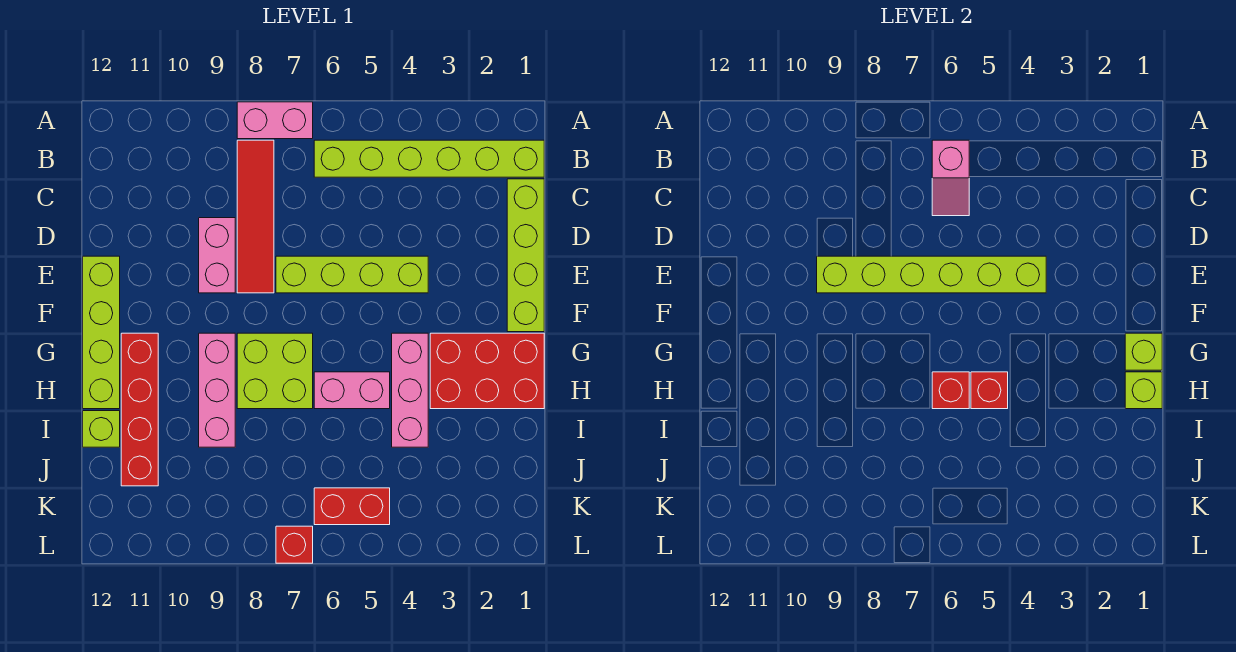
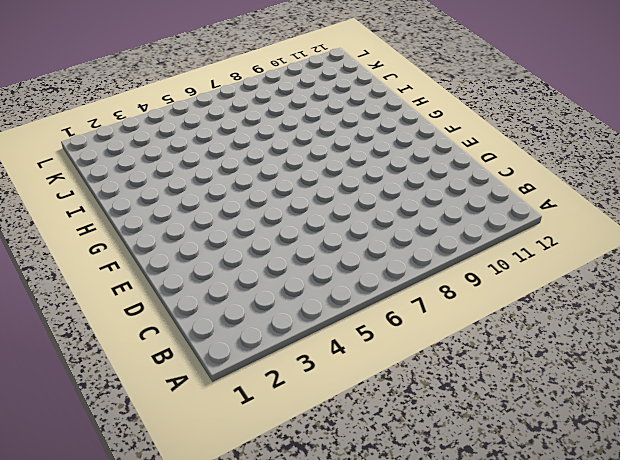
none -> pink brick A7:A8 level 1
none -> lime brick B1:B6 level 1
none -> red tile B8:E8 level 1

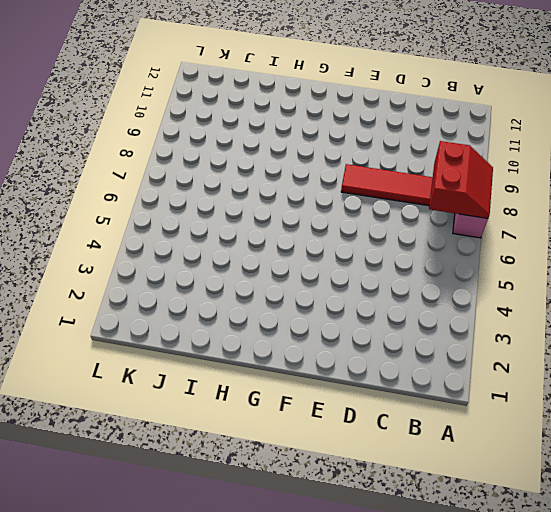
red slope A7:B8 level 2 top B -> none
none -> lime brick B1:B6 level 1
none -> lime brick C1:F1 level 1
none -> pink brick D9:E9 level 1

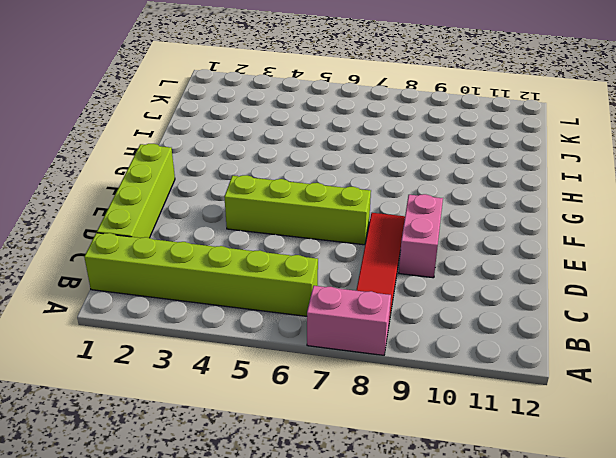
none -> lime brick E12:H12 level 1
none -> red brick G1:H3 level 1
none -> pink brick G4:I4 level 1

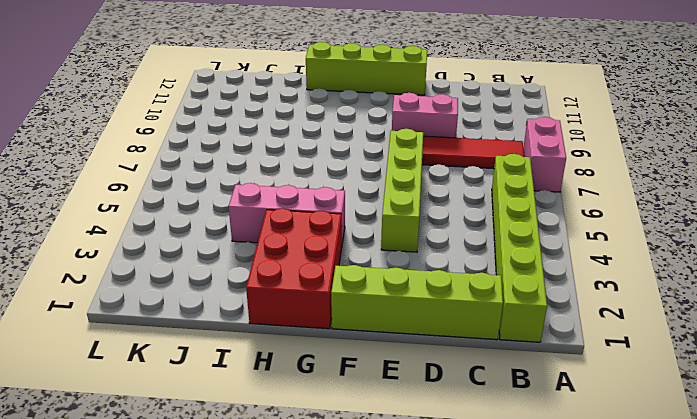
none -> lime brick G7:H8 level 1
none -> pink brick G9:I9 level 1
none -> red brick G11:J11 level 1

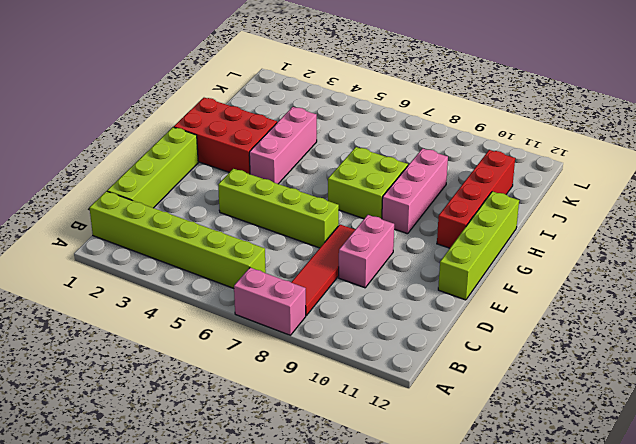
none -> pink brick H5:H6 level 1
none -> lime brick I12 level 1
none -> red brick K5:K6 level 1

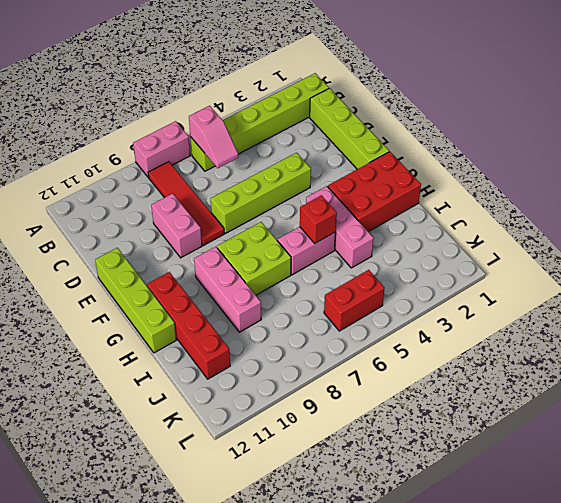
none -> lime brick I12 level 1
none -> red brick L7 level 1
none -> lime brick E4:E9 level 2

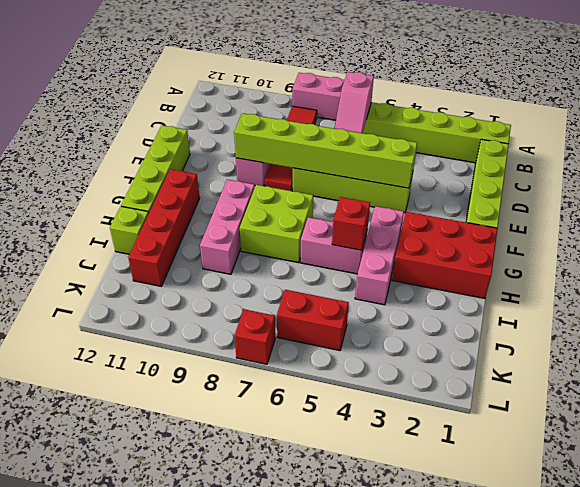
none -> lime brick G1 level 2
none -> lime brick H1 level 2
none -> red brick H6 level 2

